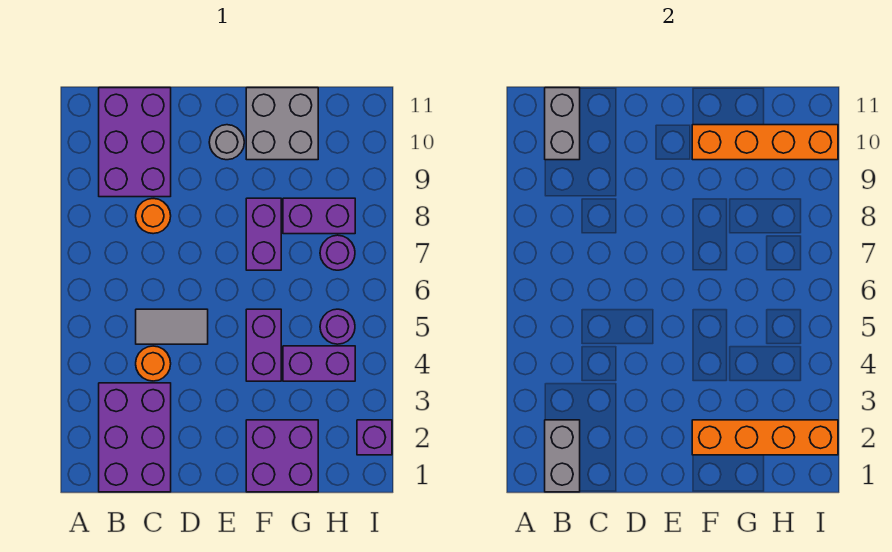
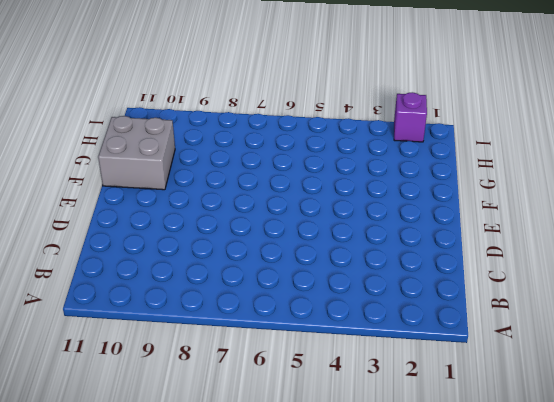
none -> purple brick B1:C3 level 1
none -> purple brick B9:C11 level 1
none -> orange round brick C4 level 1

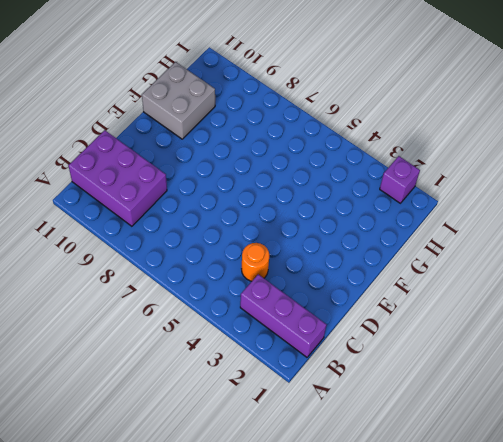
purple brick B1:B3 level 1 -> purple brick B1:C3 level 1
none -> grey tile C5:D5 level 1
none -> orange round brick C8 level 1
none -> grey round brick E10 level 1

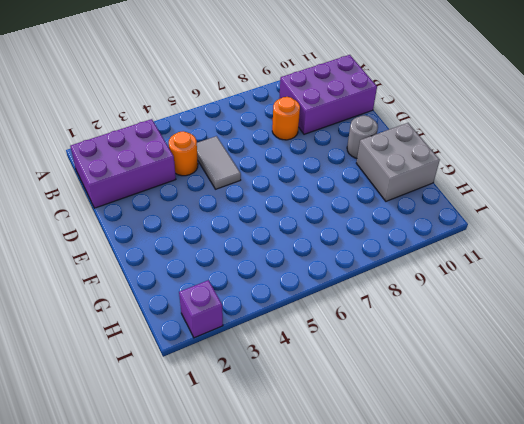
none -> purple brick F1:G2 level 1
none -> purple brick F4:F5 level 1
none -> purple brick F7:F8 level 1

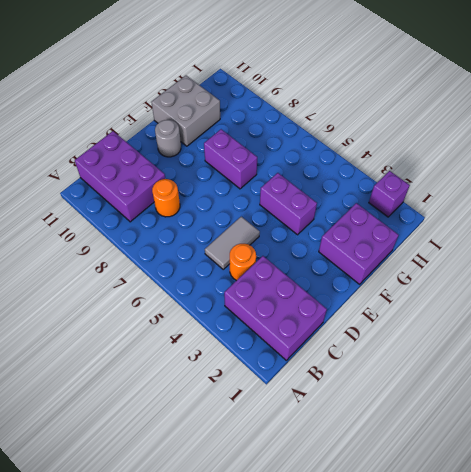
none -> purple brick G4:H4 level 1
none -> purple brick G8:H8 level 1
none -> purple round brick H5 level 1

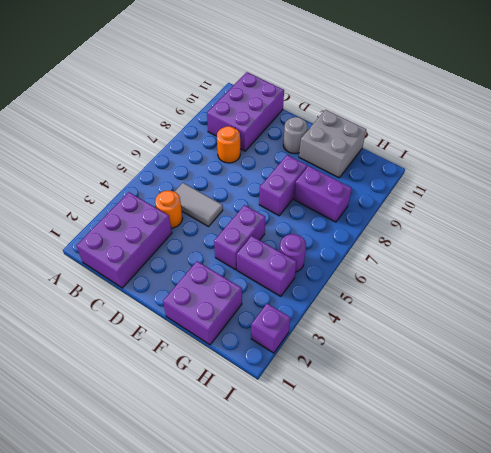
none -> purple round brick H7 level 1
none -> grey brick B1:B2 level 2
none -> grey brick B10:B11 level 2

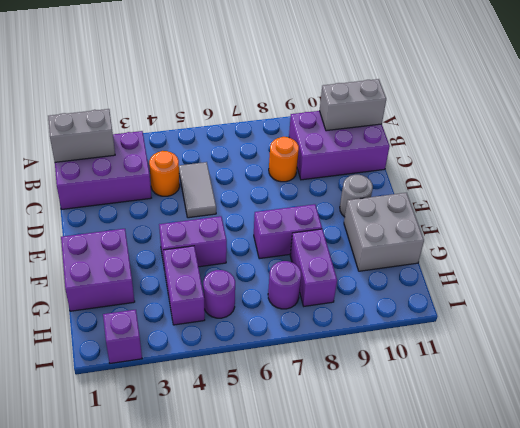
none -> orange brick F2:I2 level 2
none -> orange brick F10:I10 level 2

